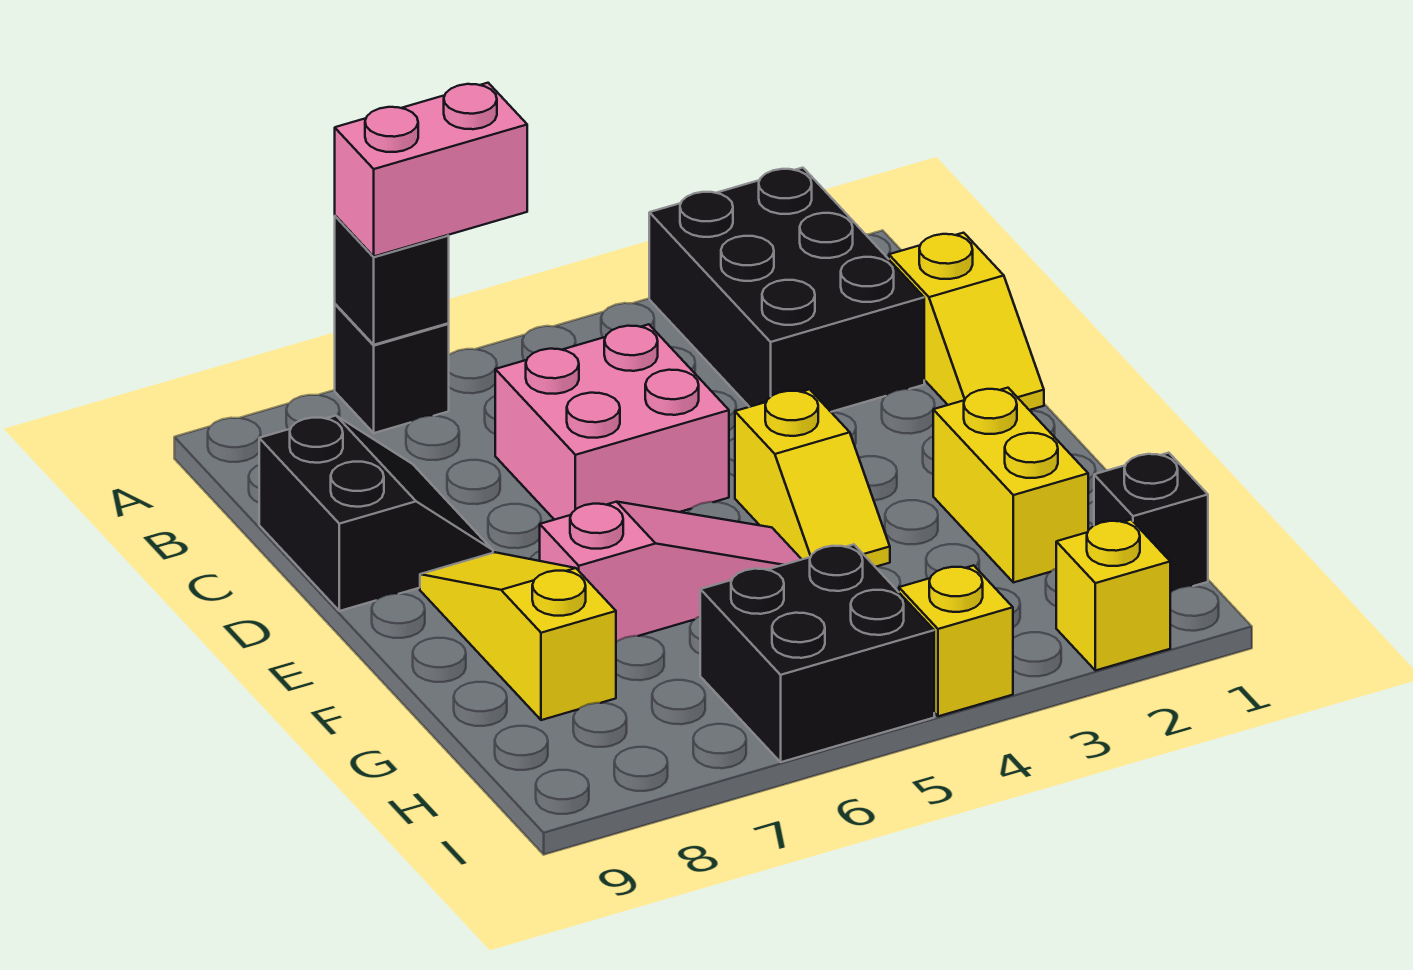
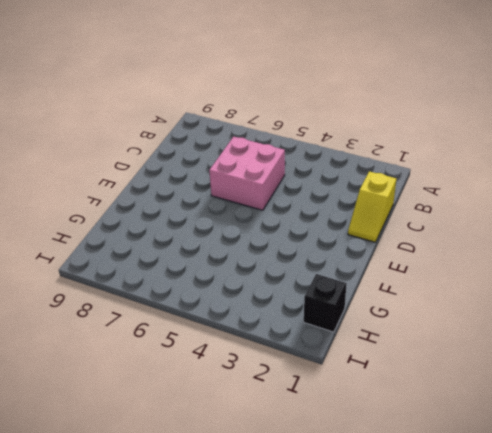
none -> black brick A2:C3 level 1
none -> black brick A7 level 1
none -> black slope C8:D9 level 1 top 9

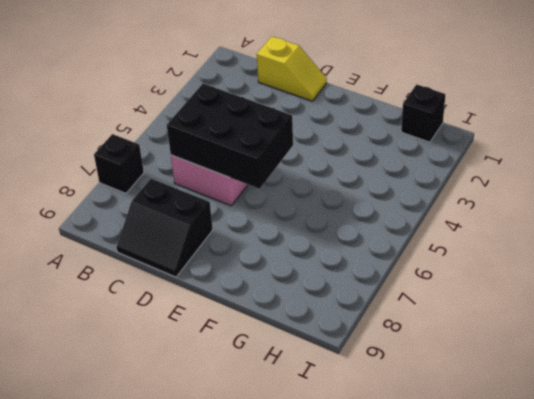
black brick C5:E6 level 2 -> black brick A2:C3 level 1
black slope C8:D9 level 1 top 8 -> black slope C8:D9 level 1 top 9
none -> yellow slope E4:F4 level 1 top E
none -> yellow slope E8:G8 level 1 top G
none -> yellow brick F2:G2 level 1

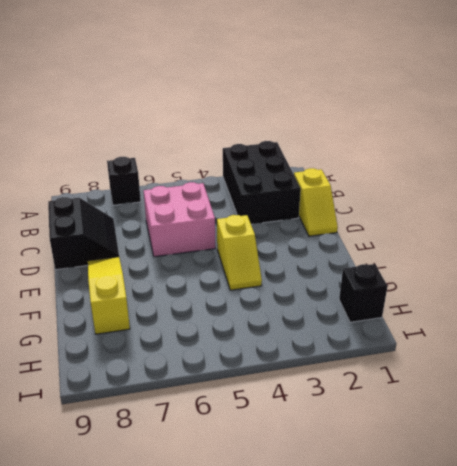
none -> yellow brick F2:G2 level 1
none -> pink slope F5:F7 level 1 top 7
none -> black brick H5:I6 level 1

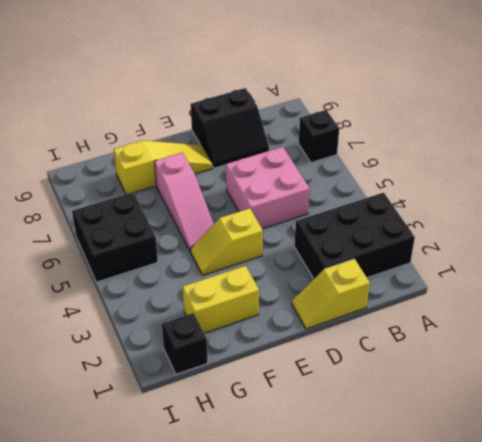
none -> yellow brick I2 level 1
none -> yellow brick I4 level 1
none -> black brick A7 level 2

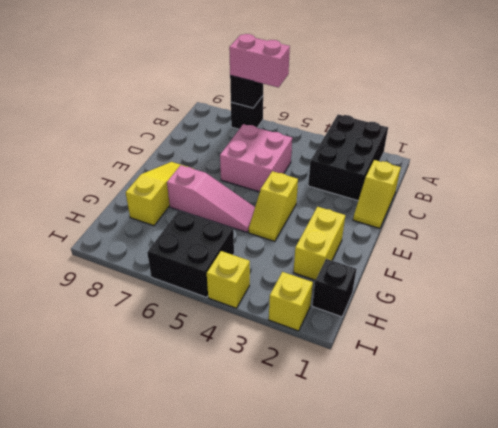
none -> black slope C8:D9 level 1 top 9

